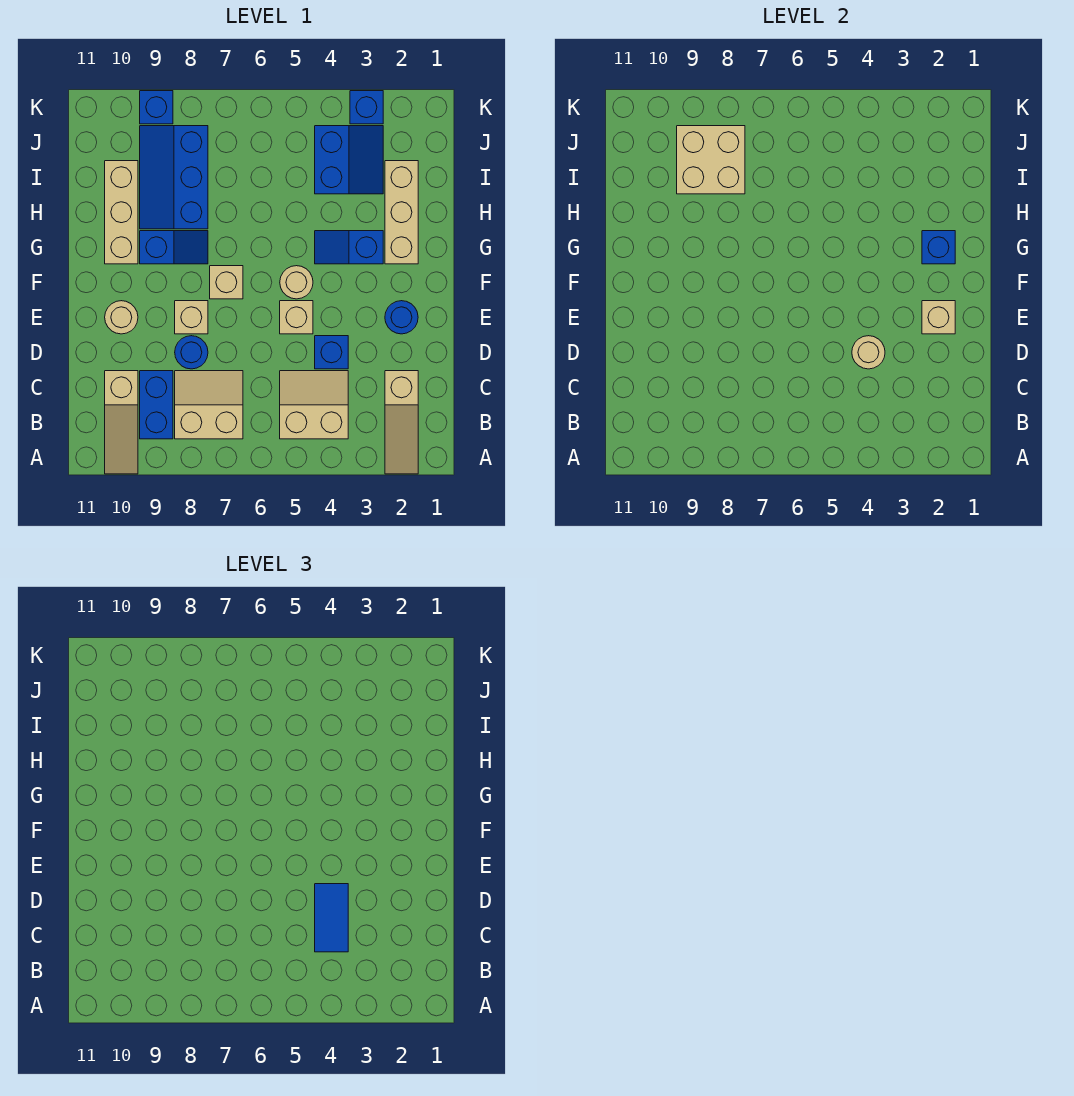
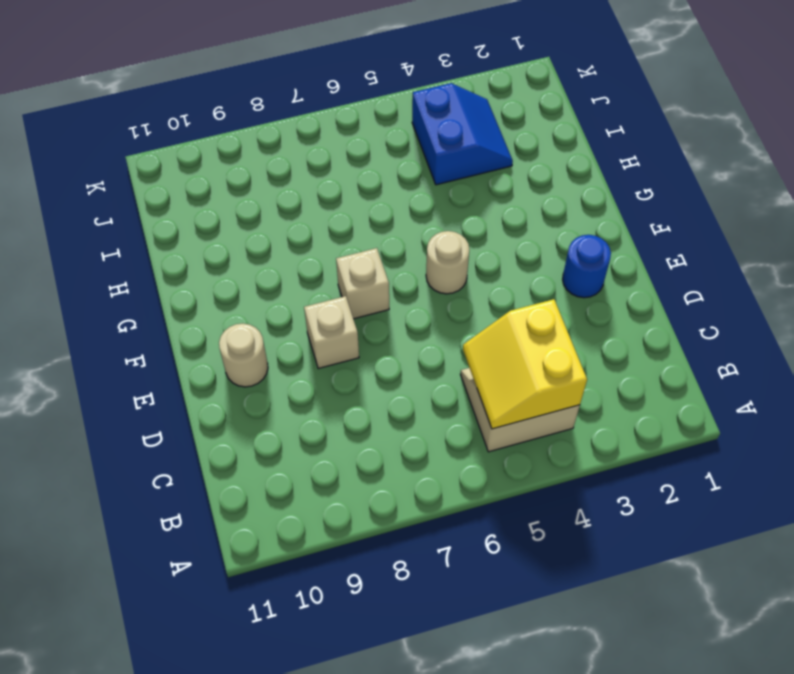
yellow slope B4:C5 level 2 top 4 -> none
none -> tan slope A2:C2 level 1 top C
none -> tan slope A10:C10 level 1 top C
none -> tan slope B7:C8 level 1 top B

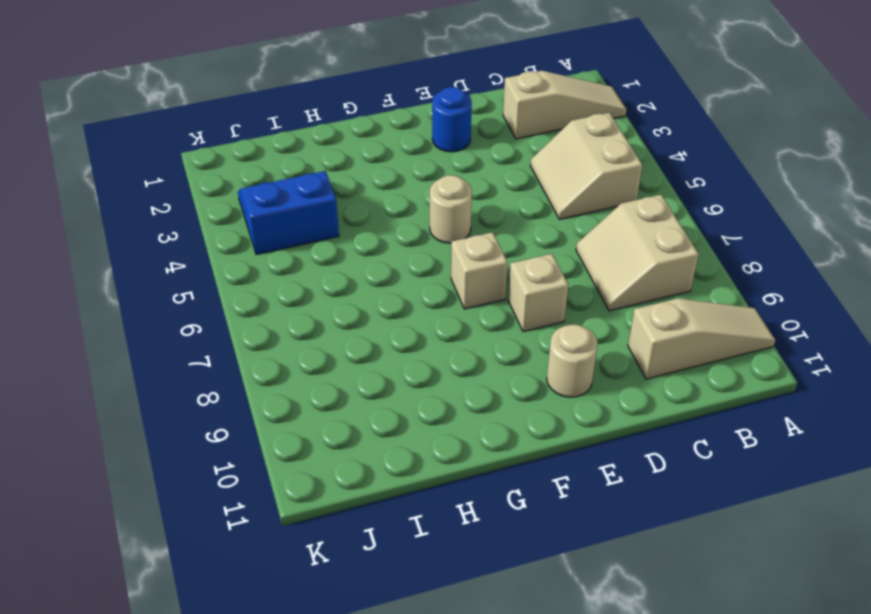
none -> blue brick B9:C9 level 1
none -> blue brick D4 level 1
none -> blue round brick D8 level 1

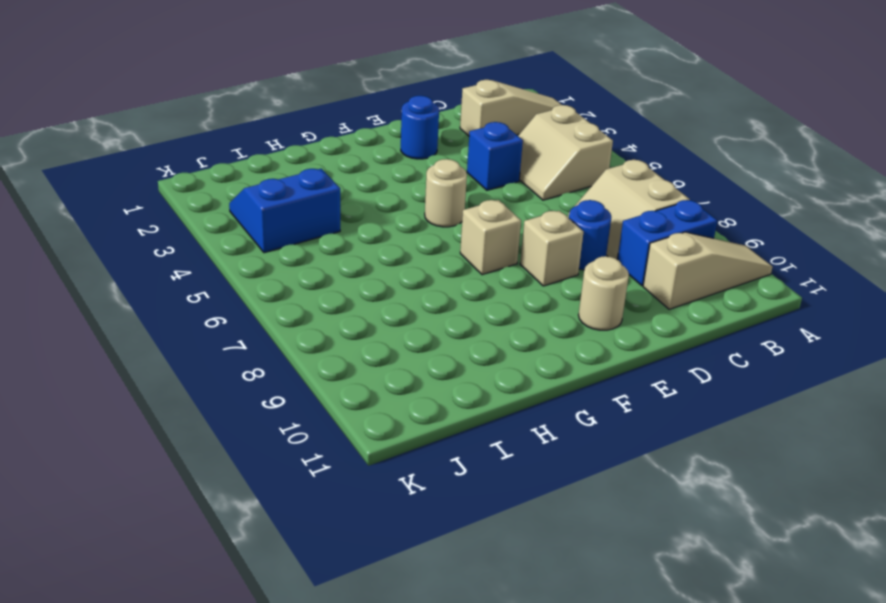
none -> tan brick E5 level 1
none -> tan brick G2:I2 level 1
none -> blue slope G3:G4 level 1 top 3

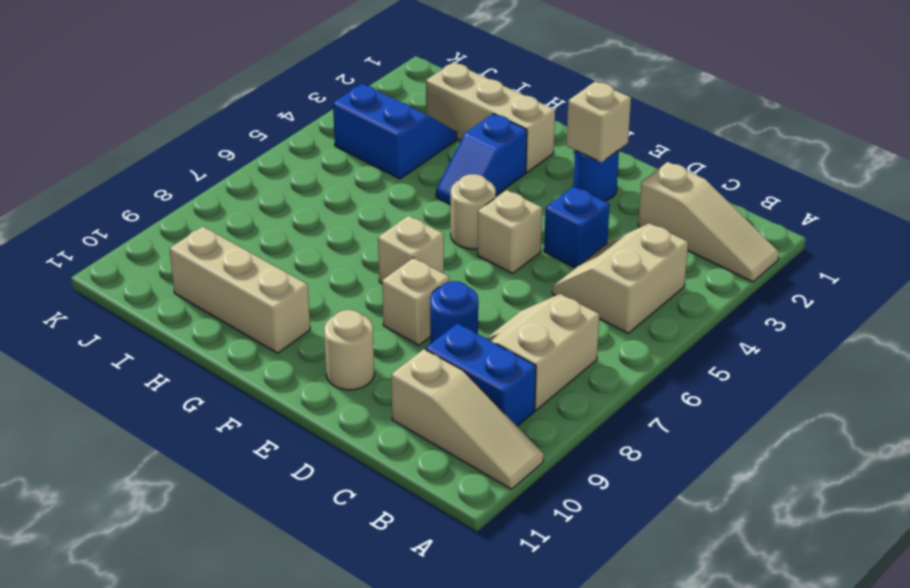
none -> blue slope G8:G9 level 1 top 9
none -> blue slope H8:J9 level 1 top 8
none -> blue brick K3 level 1

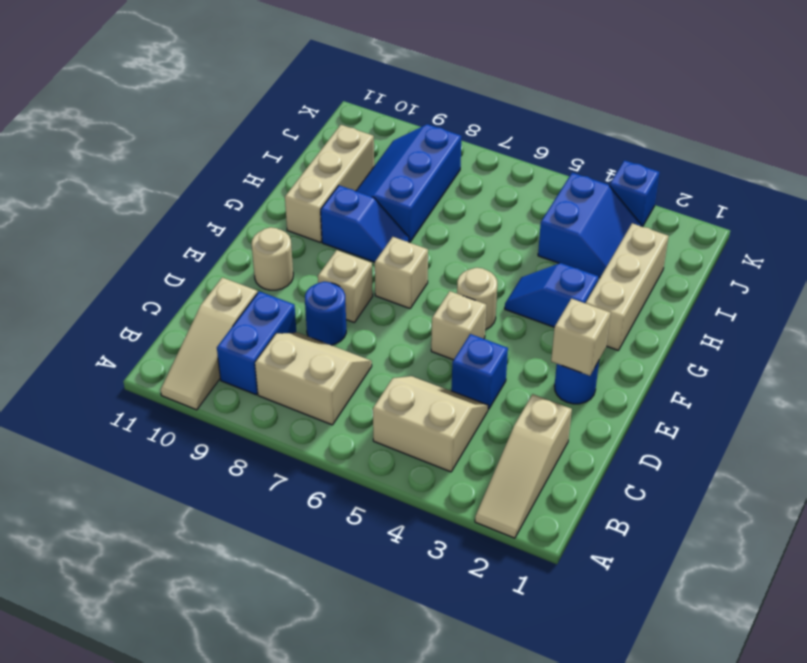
none -> blue brick K9 level 1
none -> tan round brick D4 level 2
none -> blue brick G2 level 2

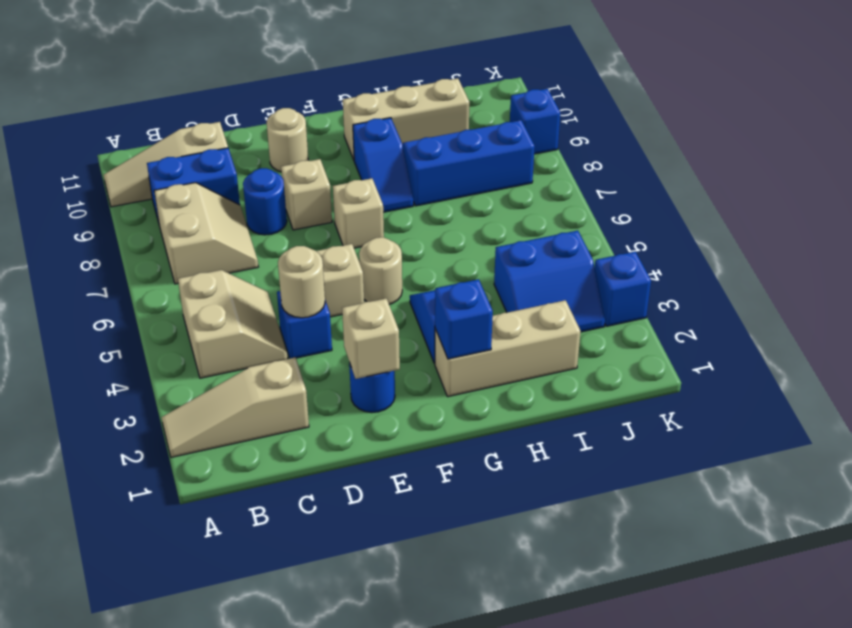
none -> tan brick I8:J9 level 2
none -> blue tile C4:D4 level 3

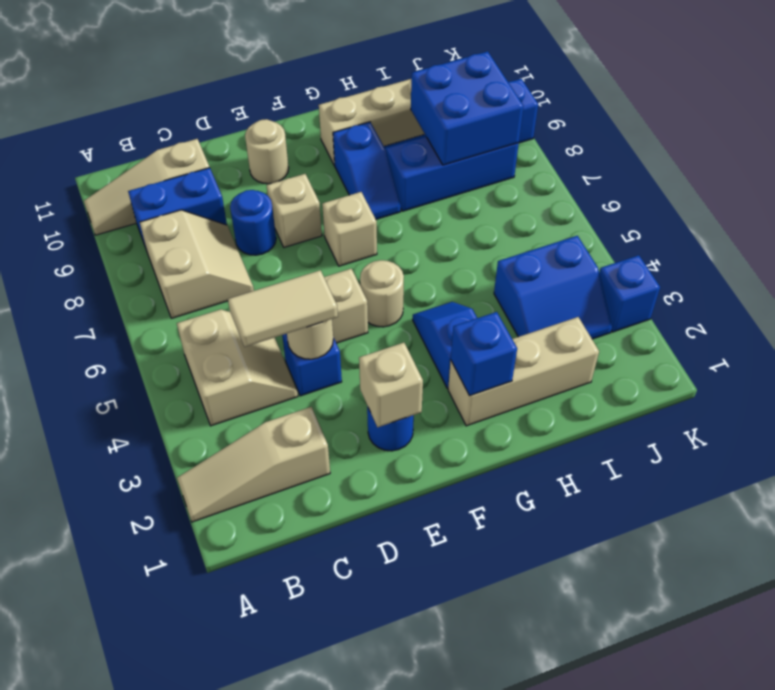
tan tile C4:D4 level 3 -> blue tile C4:D4 level 3
blue brick I8:J9 level 2 -> tan brick I8:J9 level 2

